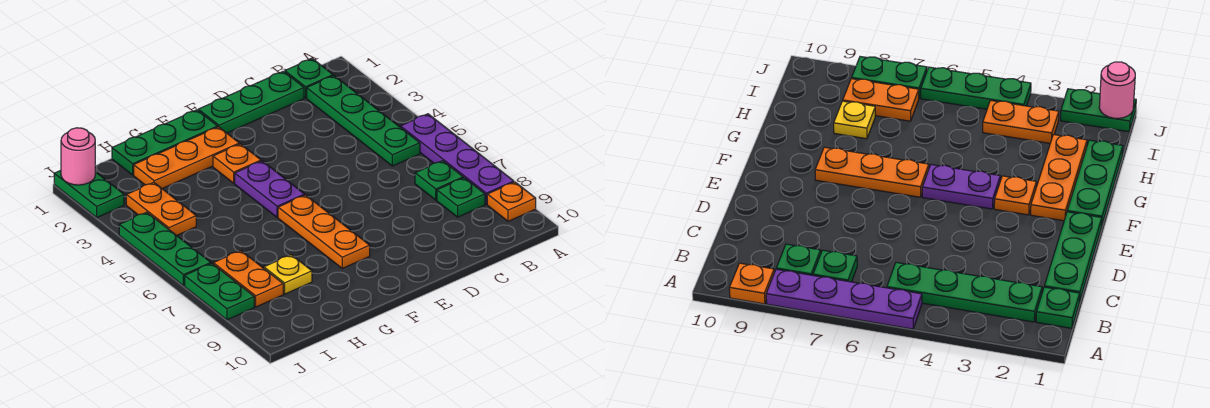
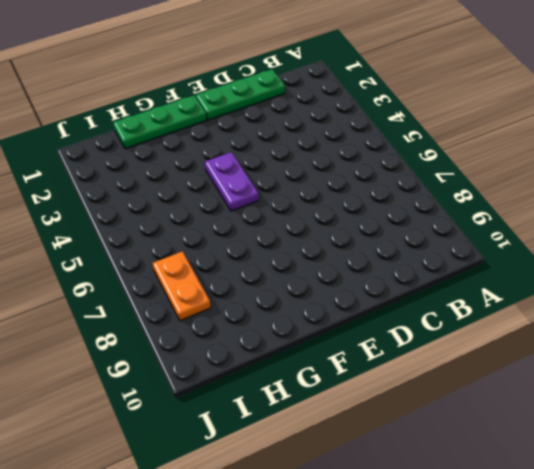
none -> purple plate A5:A8 level 1
none -> orange plate A9 level 1
none -> green plate B1 level 1

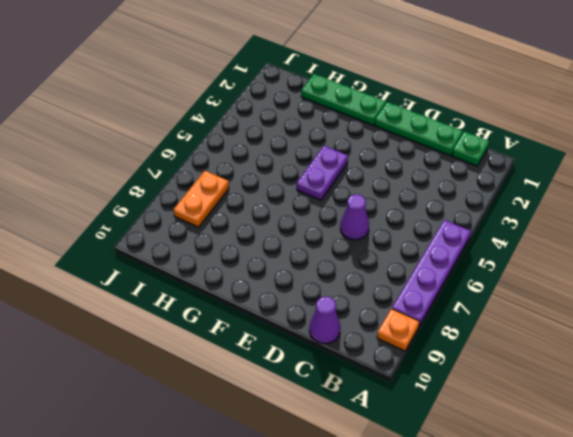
purple cone C10 level 1 -> none
purple cone D6 level 1 -> none
none -> green plate B2:B5 level 1
none -> green plate B7 level 1
none -> green plate B8 level 1

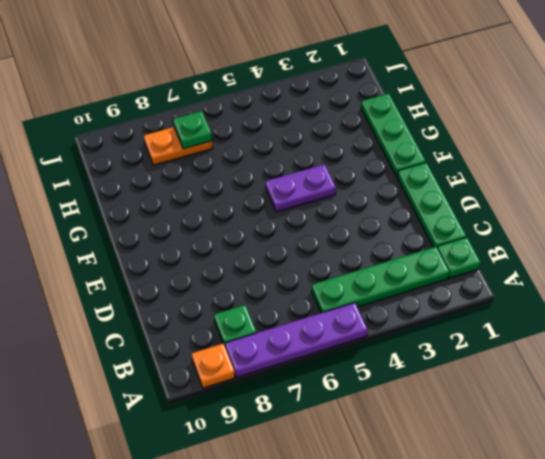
green plate I7 level 2 -> green plate B7 level 1
none -> orange plate F2:H2 level 1
none -> orange plate F3 level 1
none -> orange plate F6:F8 level 1

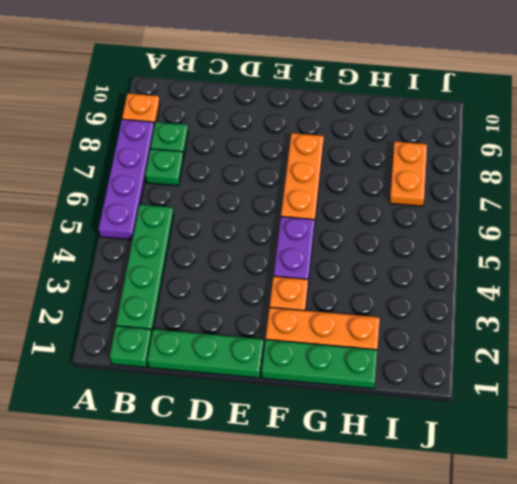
none -> yellow plate H8 level 1
none -> orange plate I3:I4 level 1
none -> green plate J1:J2 level 1

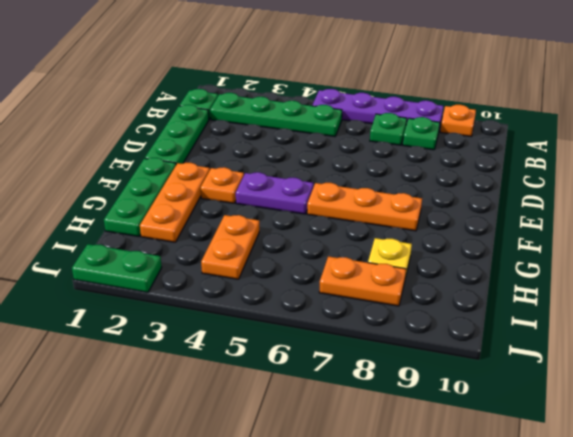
orange plate H4:I4 level 1 -> orange plate I3:I4 level 1
none -> green plate J4:J6 level 1
none -> green plate J7:J8 level 1
none -> pink round brick J1 level 2

